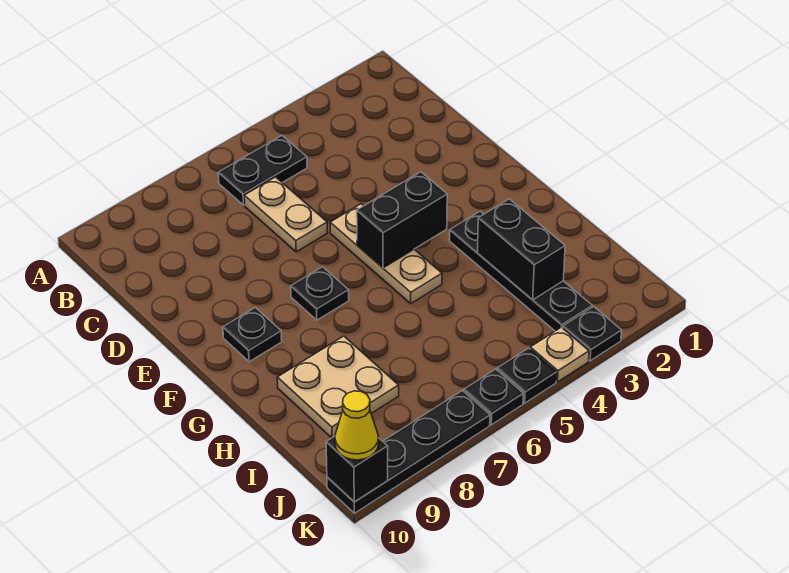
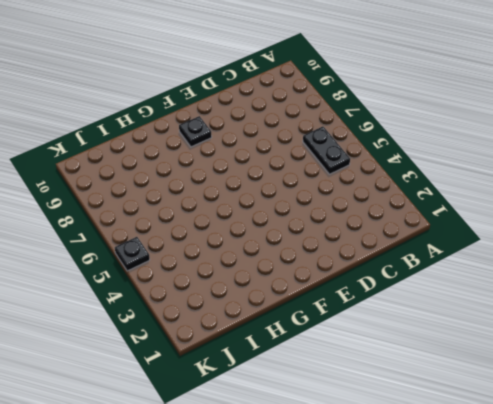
none -> tan plate C6:D6 level 1
none -> tan plate E5:G5 level 1
none -> black plate F7 level 1

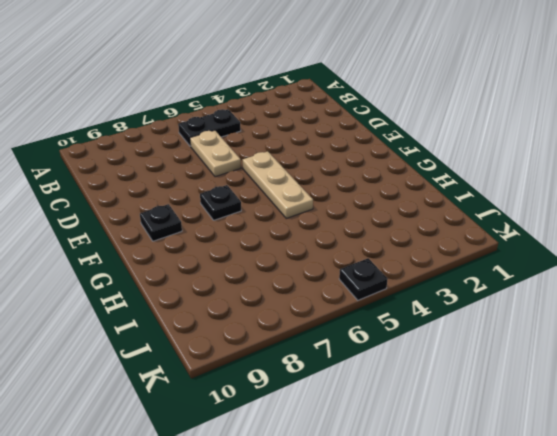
none -> black plate G3:J3 level 1
none -> tan plate H8:I9 level 1
none -> black plate K3 level 1

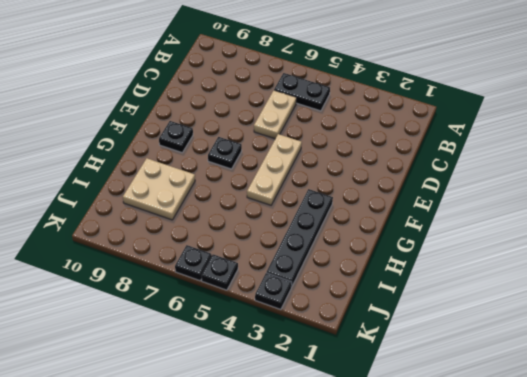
none -> tan plate K4 level 1
none -> black plate K7:K10 level 1
none -> black brick F4:F5 level 2

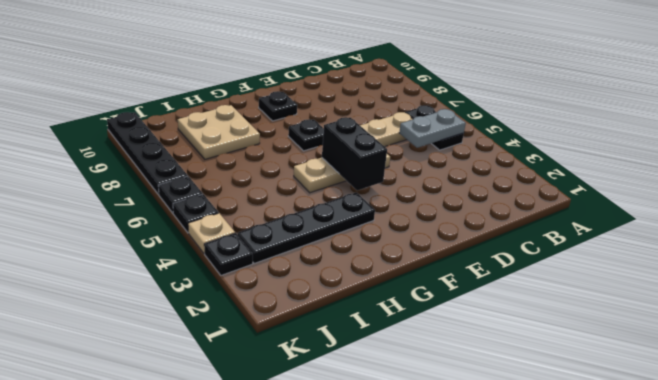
grey plate B5:C5 level 2 -> none
none -> black brick H3:I3 level 2
none -> black brick K10 level 2
none -> yellow cone K10 level 3

